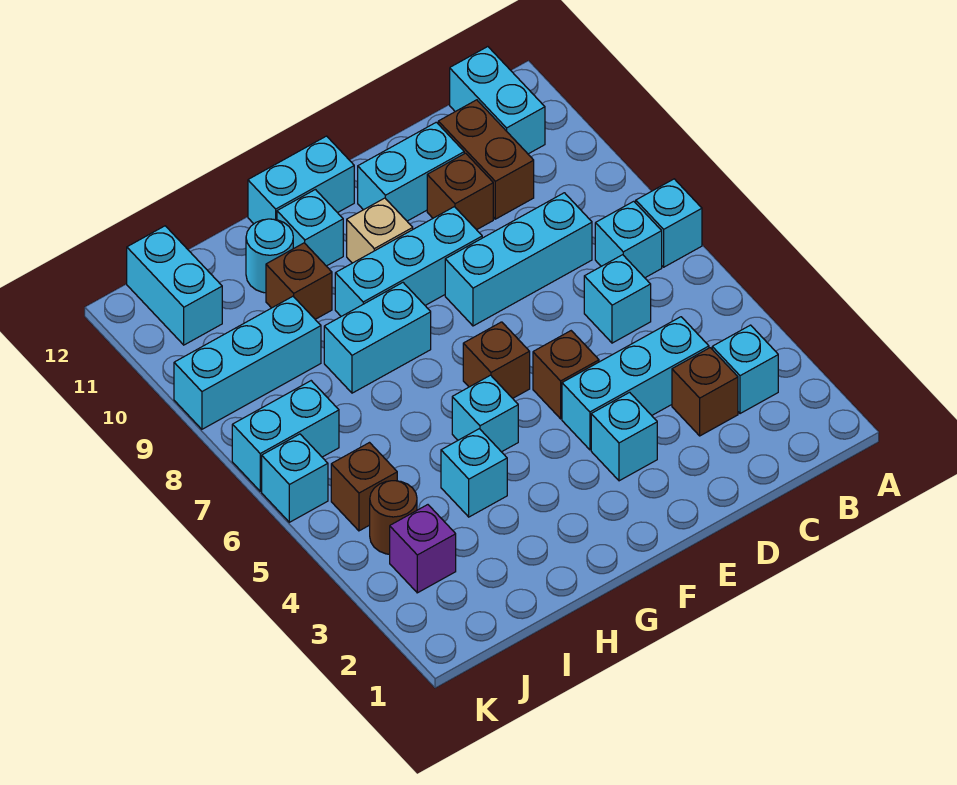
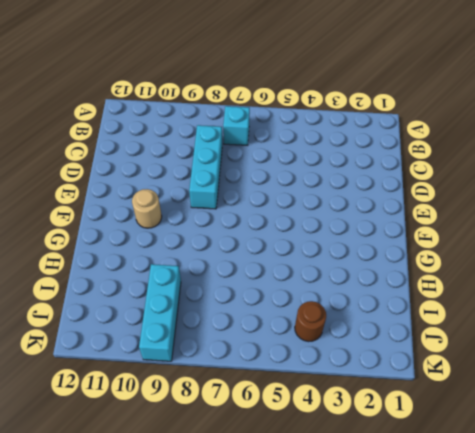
tan round brick F10 level 1 -> tan brick F10 level 1
none -> cyan brick A7 level 1
none -> cyan brick B3 level 1
none -> cyan brick B11:B12 level 1
none -> brown brick C3 level 1

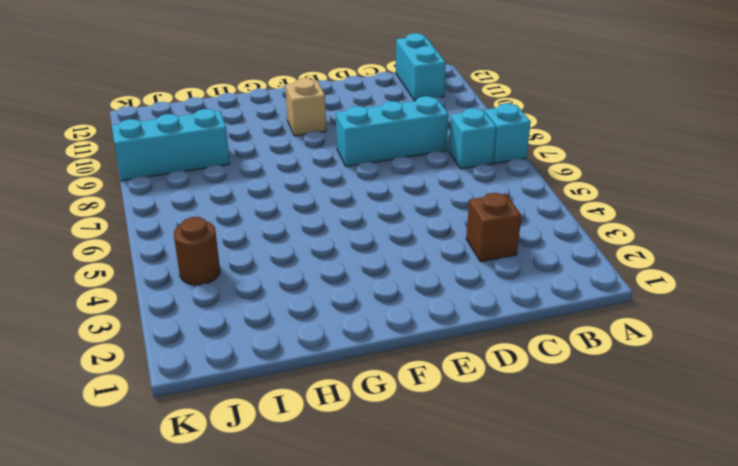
none -> cyan brick B3 level 1
none -> cyan brick C4:E4 level 1
none -> cyan brick C6 level 1
none -> brown brick C10:C11 level 1

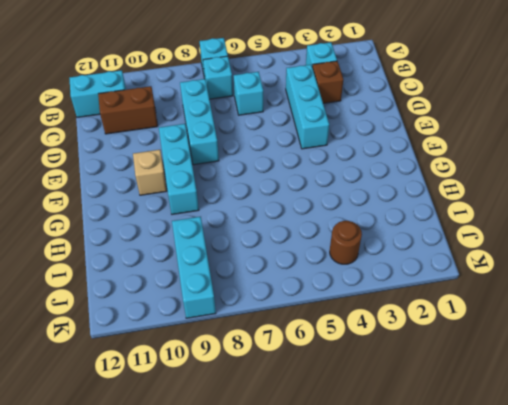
none -> brown brick D10 level 1
none -> cyan brick D11:E11 level 1
none -> cyan brick E3 level 1
none -> brown brick E5 level 1

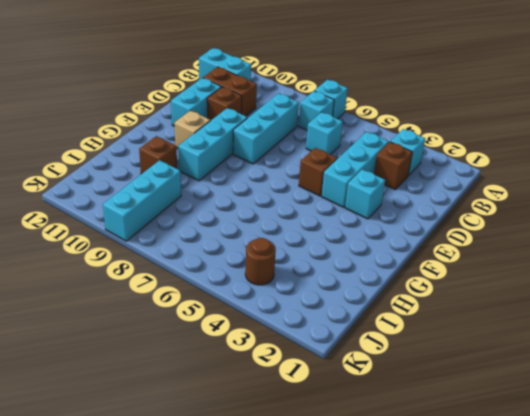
none -> brown brick F6 level 1
none -> cyan brick F12:G12 level 1
none -> cyan brick G5 level 1
none -> cyan brick G8:H8 level 1

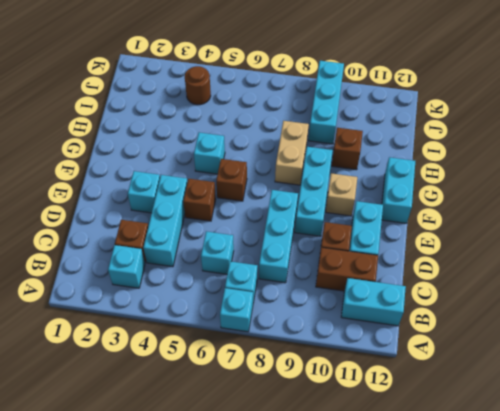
tan brick G8:H8 level 1 -> cyan brick G8:H8 level 1
none -> cyan brick G11 level 1
none -> cyan brick H4 level 1
none -> cyan round brick H11 level 1
none -> purple brick J3 level 1

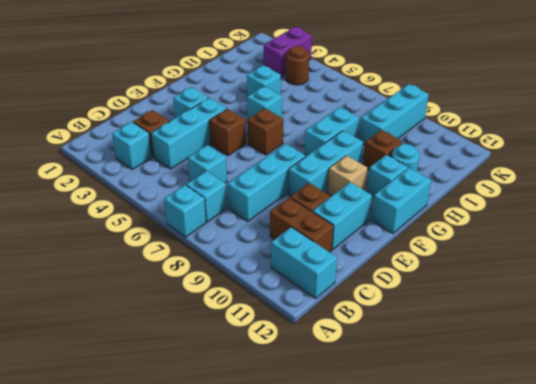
purple brick J3:K3 level 1 -> purple brick J3 level 1
none -> brown brick J5 level 1
none -> cyan brick J7:K7 level 1
none -> cyan brick J11:J12 level 1
none -> cyan brick K6 level 1

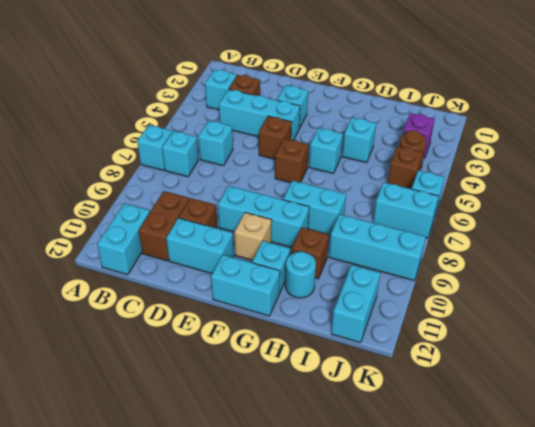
none -> cyan brick C8:E8 level 1

